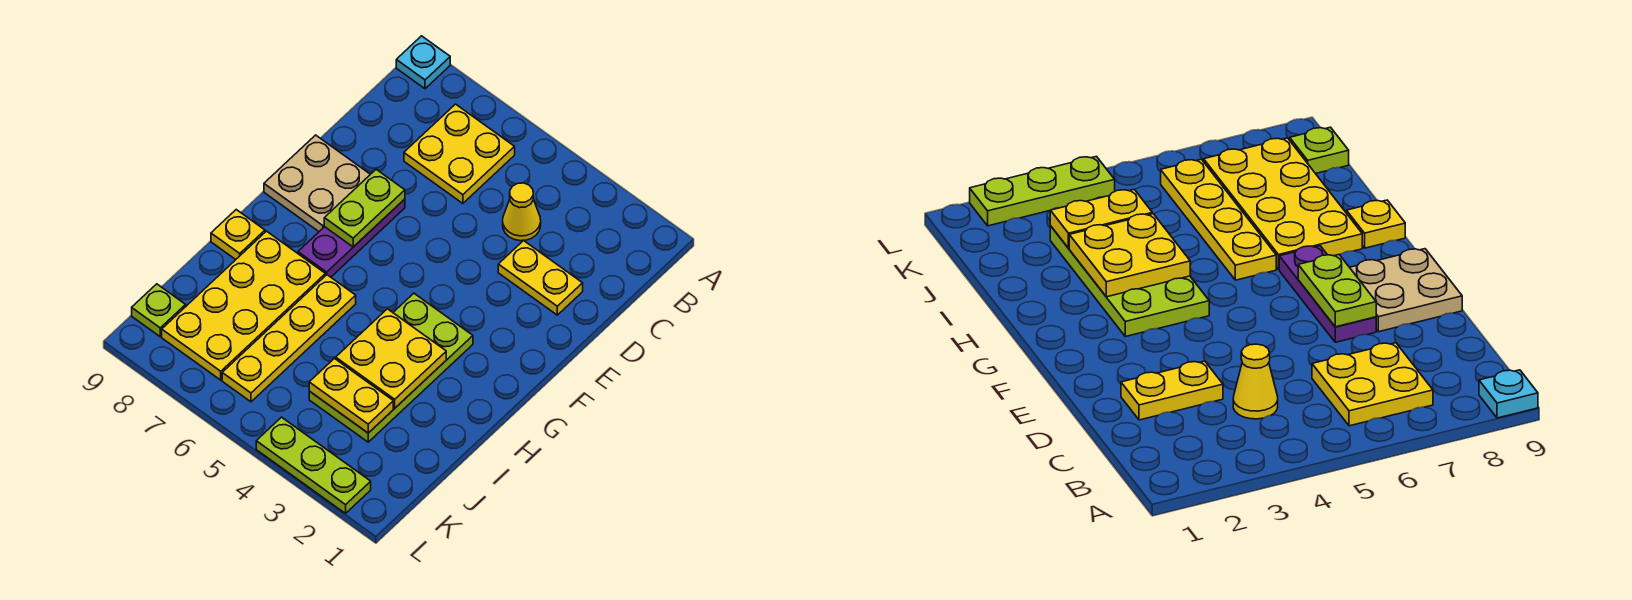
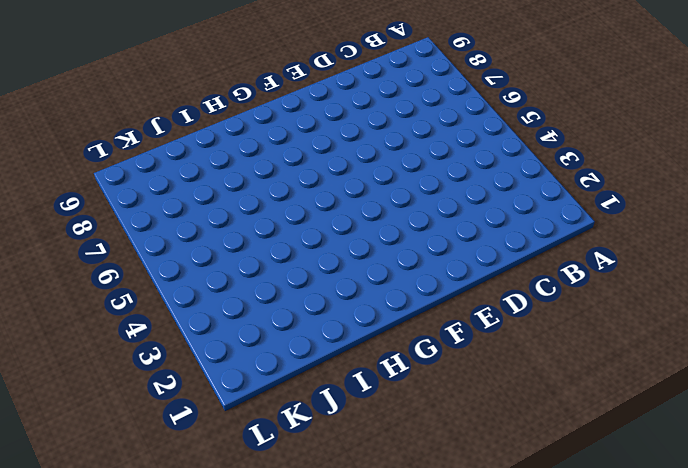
none -> cyan plate A9 level 1
none -> yellow plate B6:C7 level 1
none -> yellow cone C4 level 1

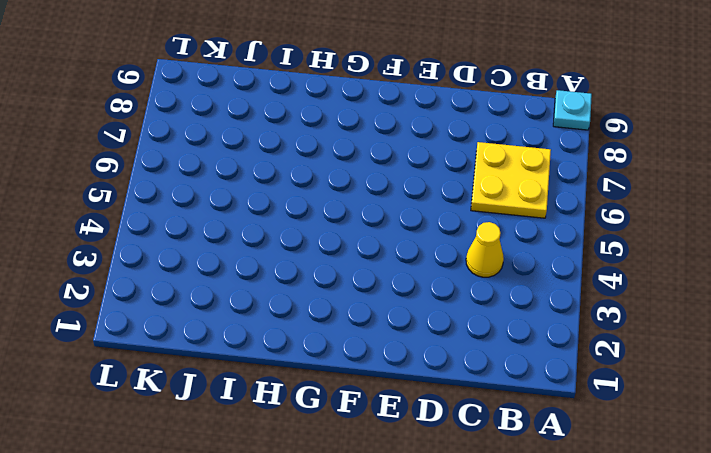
none -> yellow plate D2:D3 level 1
none -> purple plate E7:G7 level 1
none -> tan plate E8:F9 level 1

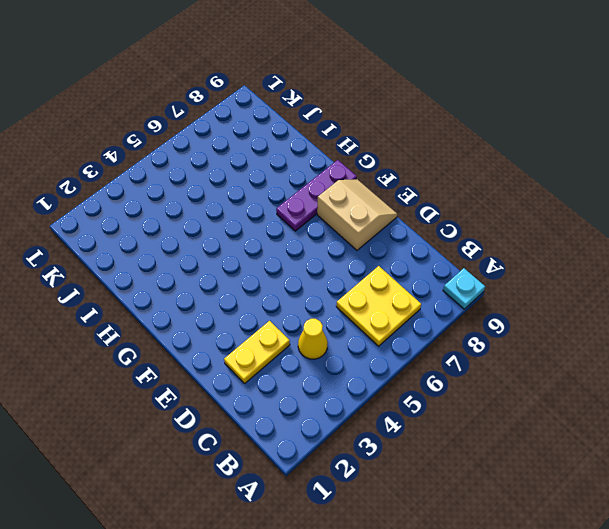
tan slope E8:F9 level 1 top 8 -> tan plate E8:F9 level 1
purple plate G7:G9 level 1 -> purple plate E7:G7 level 1
none -> lime plate G3:J4 level 1
none -> yellow plate H6:K6 level 1
none -> yellow plate H7:K8 level 1

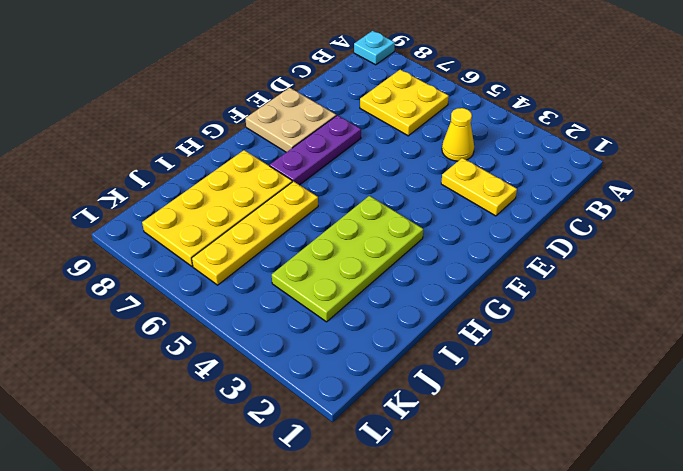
none -> yellow plate H9 level 1
none -> lime plate K9 level 1
none -> lime plate L2:L4 level 1

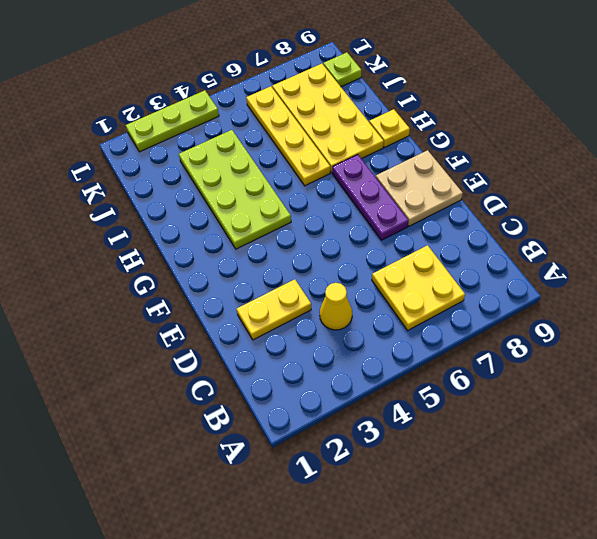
none -> cyan plate A9 level 1
none -> lime plate E7:F7 level 2
none -> yellow plate H3:I4 level 2

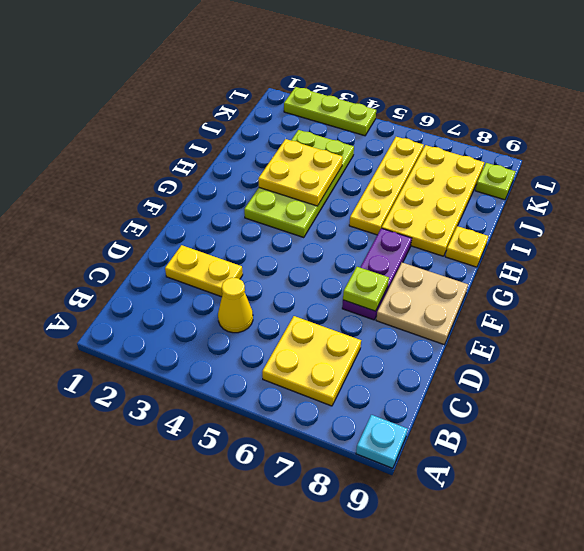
lime plate E7 level 2 -> lime plate E7:F7 level 2
none -> yellow plate J3:J4 level 2

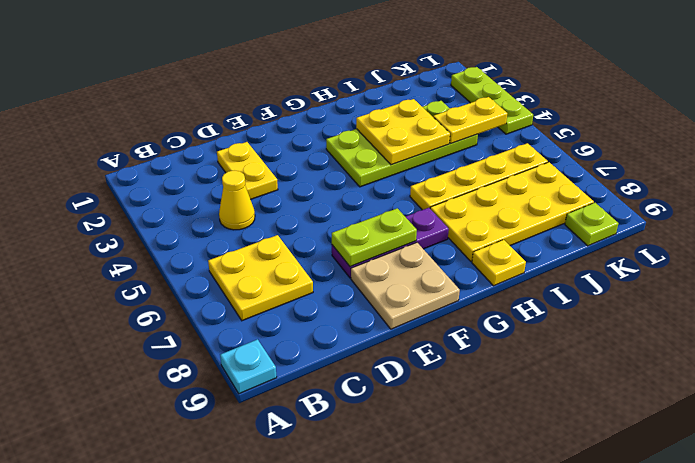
yellow plate J4:K4 level 2 -> yellow plate J3:J4 level 2

